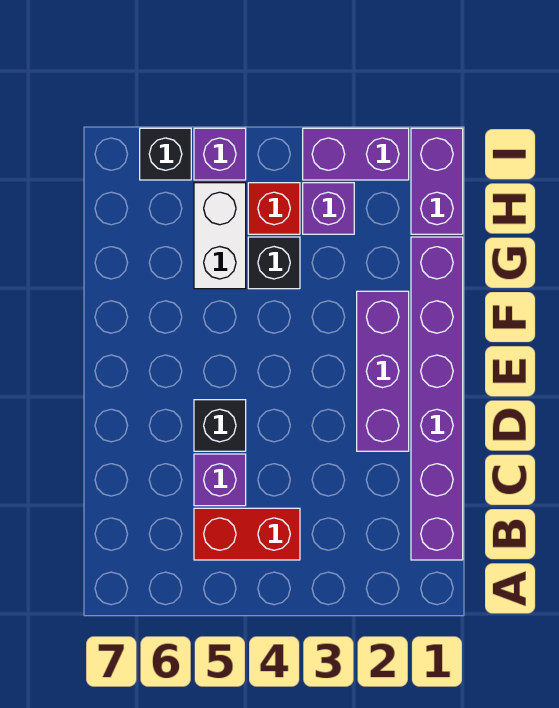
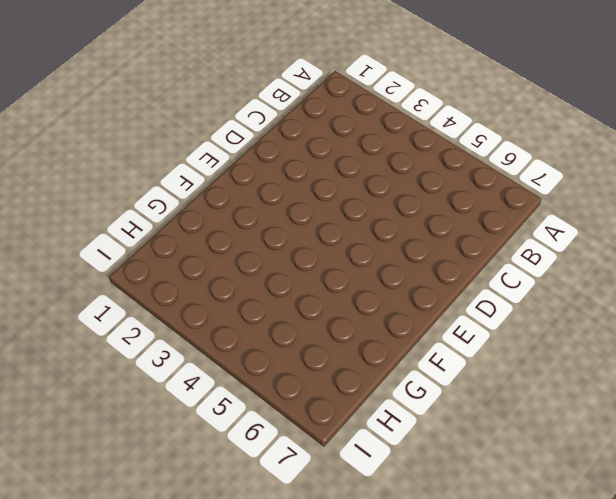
none -> purple brick B1:G1 level 1
none -> red brick B4:B5 level 1
none -> purple brick C5 level 1

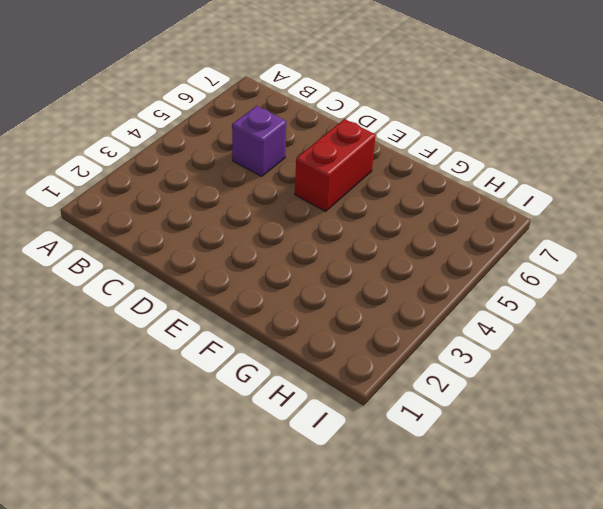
red brick E5:E6 level 1 -> red brick B4:B5 level 1
none -> purple brick B1:G1 level 1
none -> purple brick D2:F2 level 1
none -> black brick D5 level 1

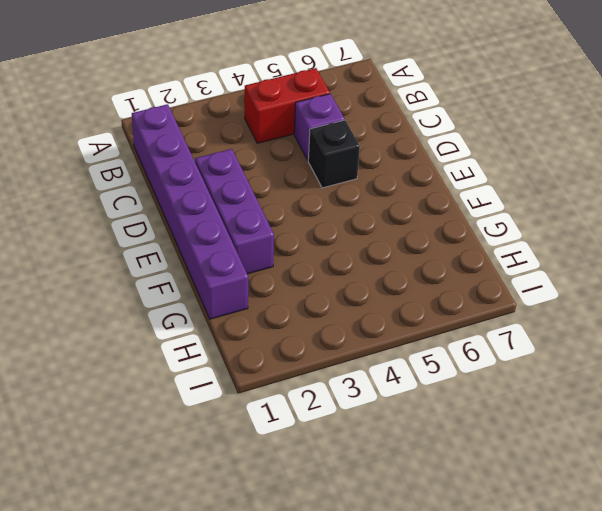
none -> black brick G4 level 1
none -> white brick G5:H5 level 1
none -> purple brick H1:I1 level 1

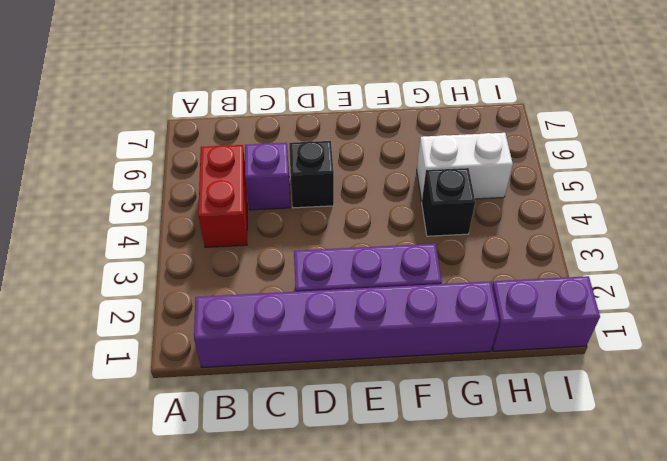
none -> purple brick H3 level 1
none -> red brick H4 level 1
none -> purple brick I2:I3 level 1

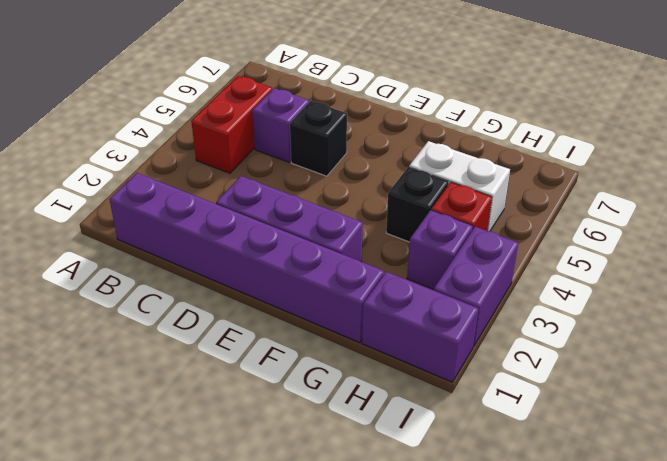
none -> purple brick I5 level 1
none -> black brick I6 level 1

